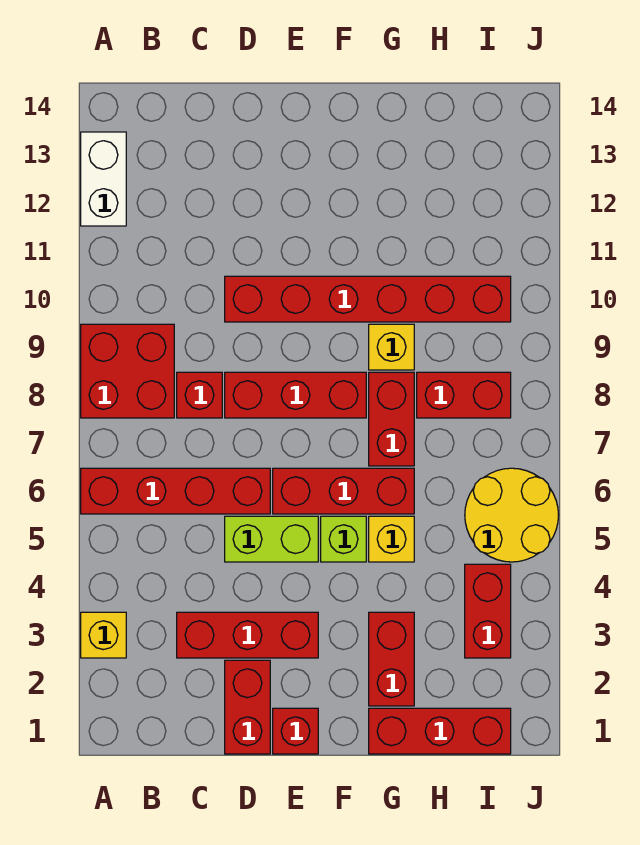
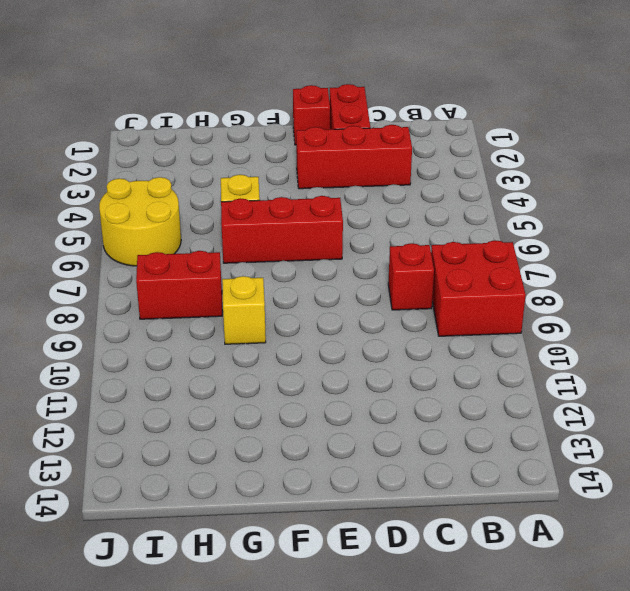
none -> yellow brick A3 level 1
none -> red brick A6:D6 level 1
none -> white brick A12:A13 level 1

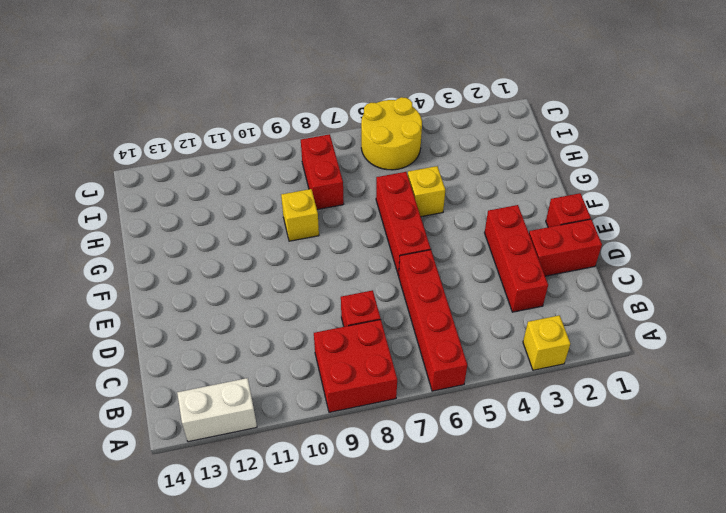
none -> lime brick D5:E5 level 1
none -> red brick D8:F8 level 1
none -> red brick D10:I10 level 1

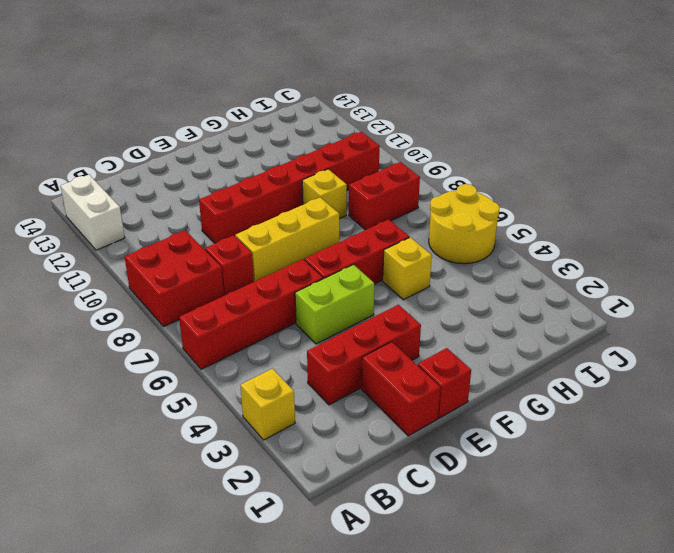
yellow brick D8:F8 level 1 -> red brick D8:F8 level 1
none -> lime brick F5 level 1
none -> red brick G1:I1 level 1
none -> red brick G2:G3 level 1

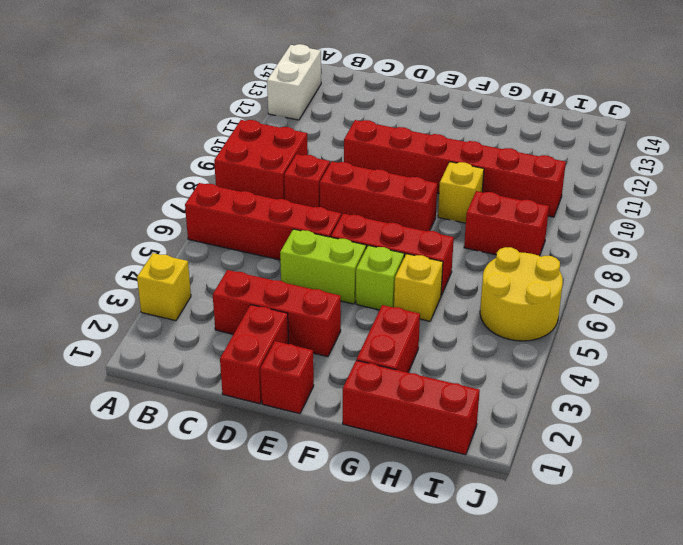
none -> red brick G7:G8 level 1
none -> red brick I3:I4 level 1

